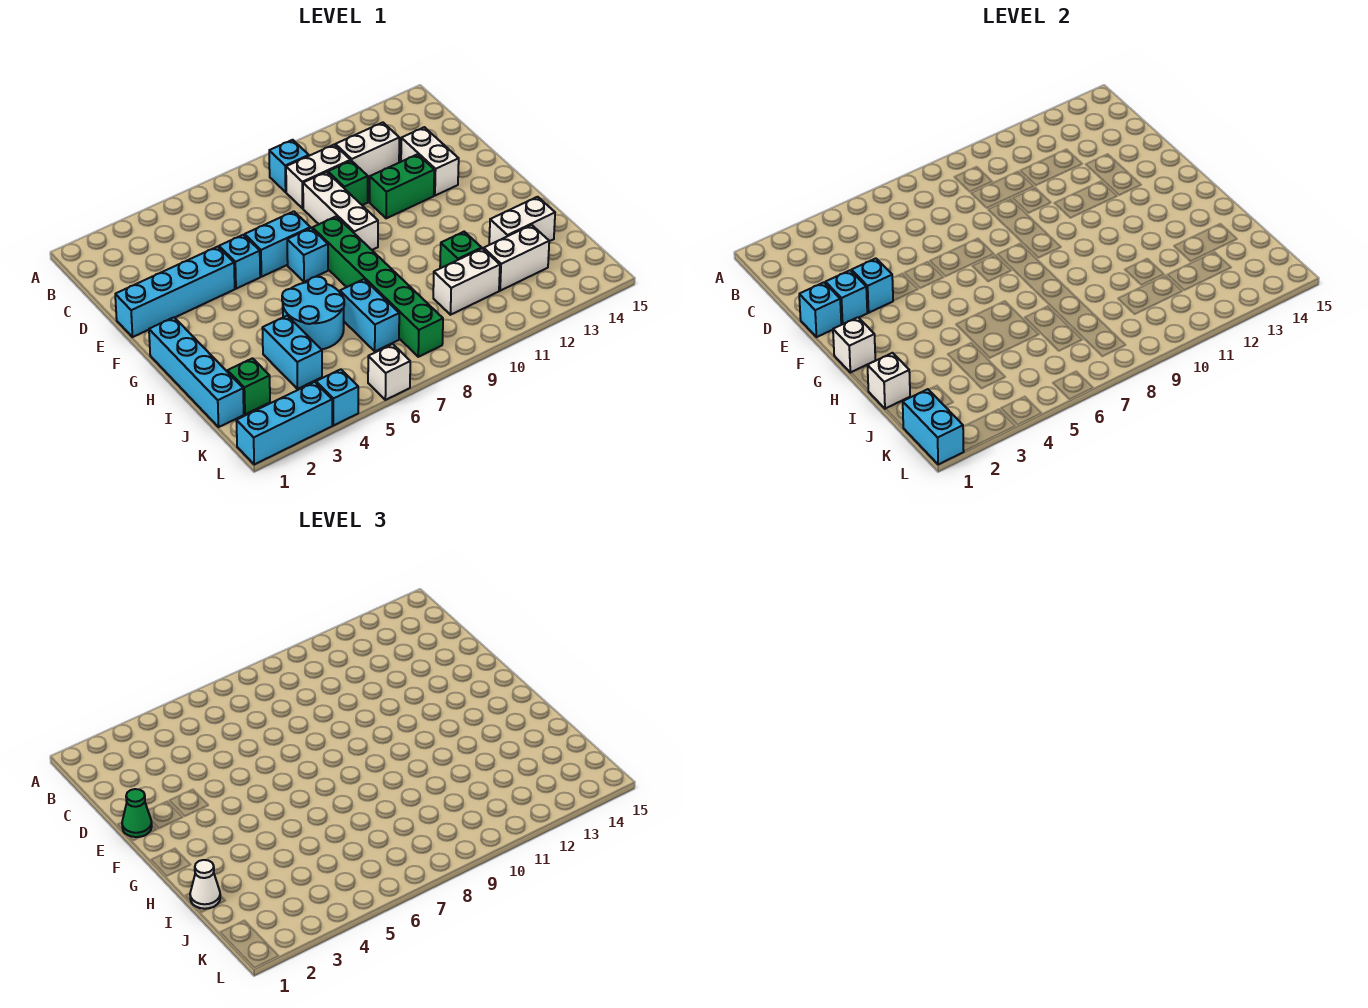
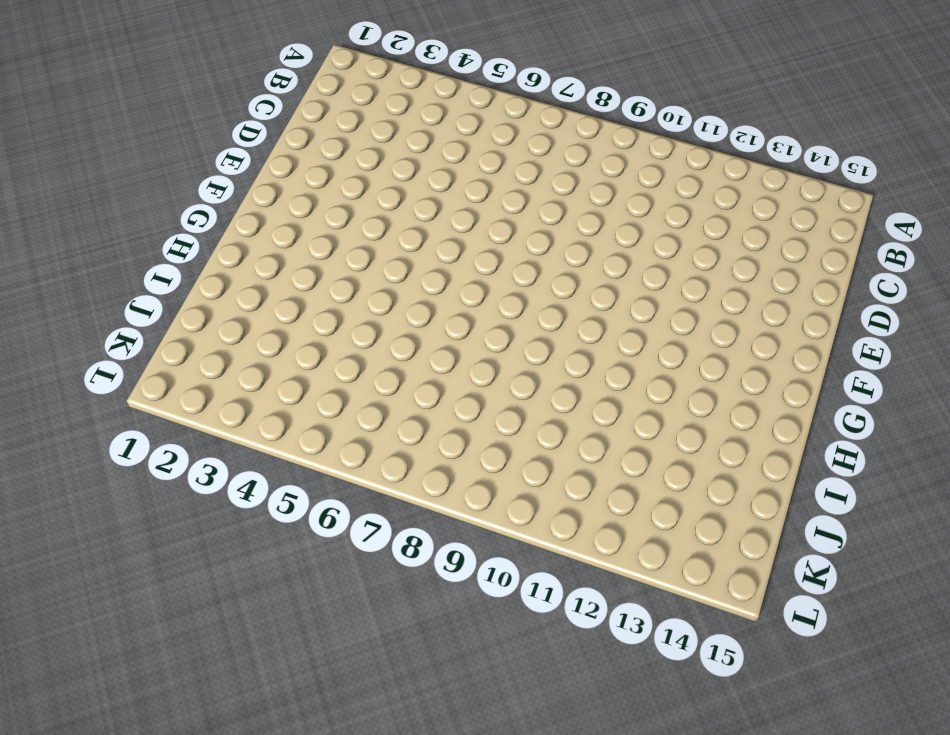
none -> cyan brick B9 level 1
none -> white brick C9:C10 level 1
none -> white brick C11:C12 level 1
none -> white brick D9:F9 level 1

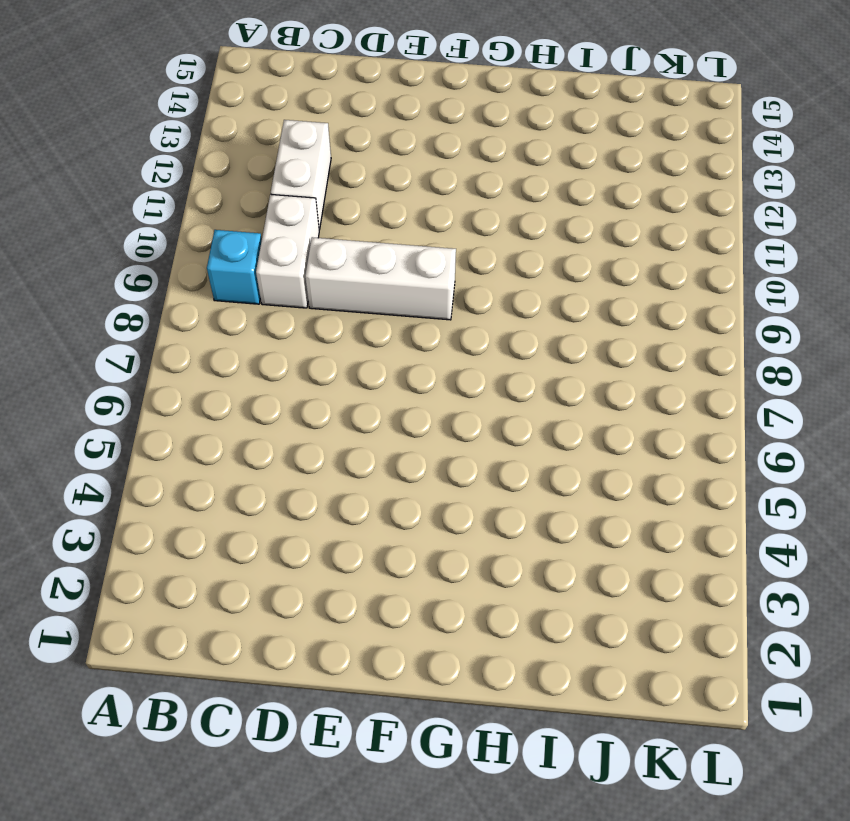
none -> green brick D10 level 1
none -> white brick D13:E13 level 1
none -> cyan brick E1:E4 level 1
none -> cyan brick E5 level 1

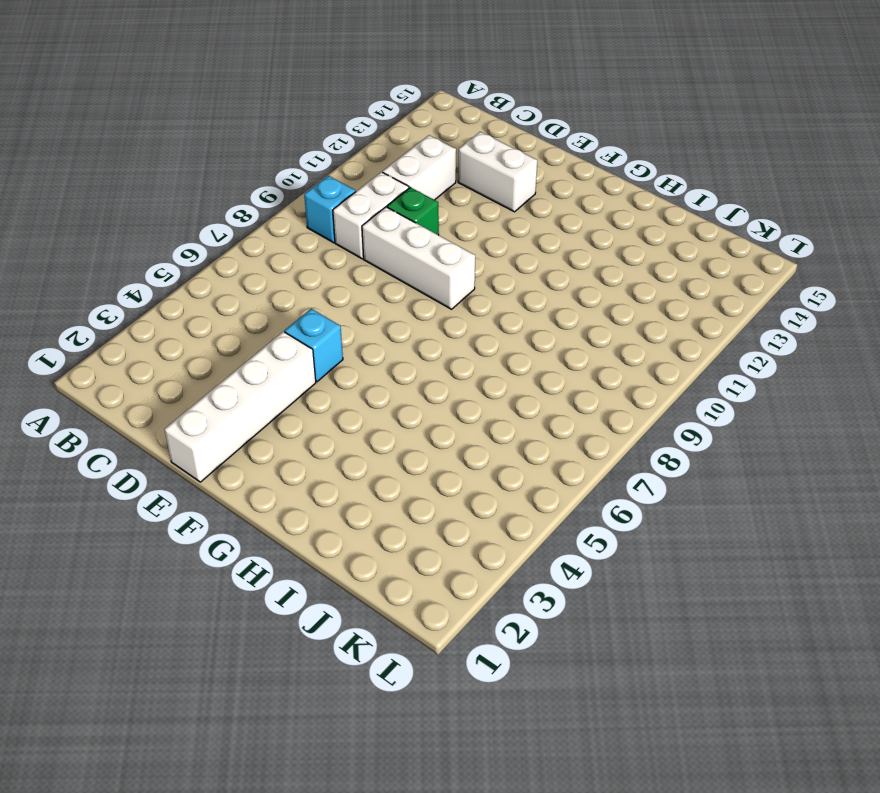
white brick E1:E4 level 1 -> cyan brick E1:E4 level 1
none -> cyan brick E6:E7 level 1
none -> green brick E11:E12 level 1
none -> cyan brick F7 level 1
none -> green brick F8:K8 level 1

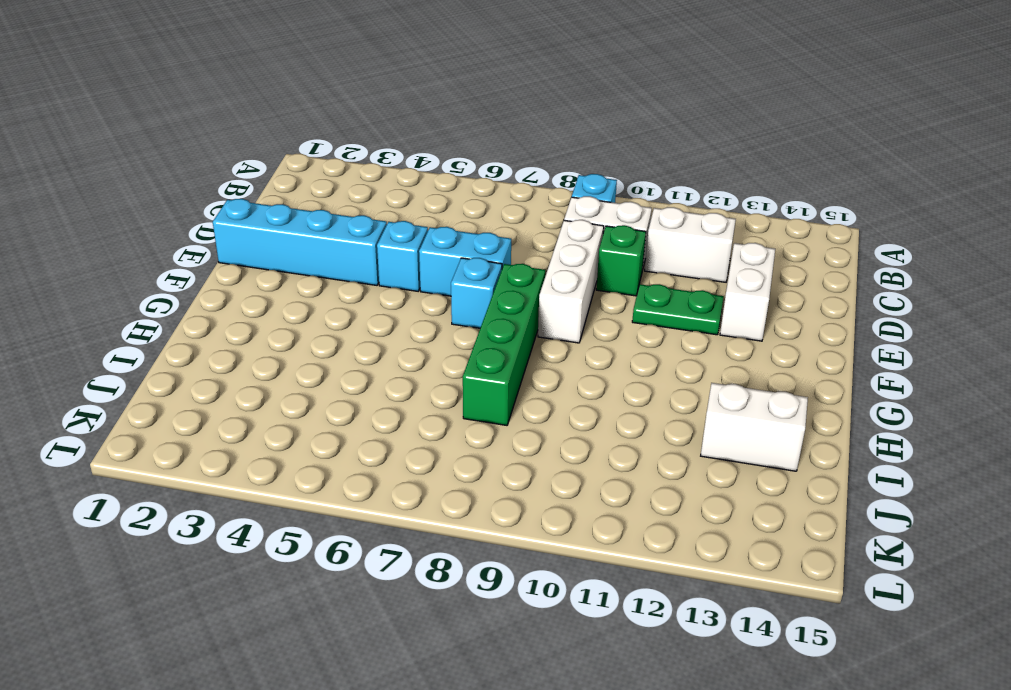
green plate E11:E12 level 1 -> green brick E11:E12 level 1
green brick F8:I8 level 1 -> green brick F8:K8 level 1
none -> cyan brick G1:J1 level 1
none -> cyan round brick H5:I6 level 1
none -> cyan brick I4:J4 level 1
none -> cyan brick I7:J7 level 1

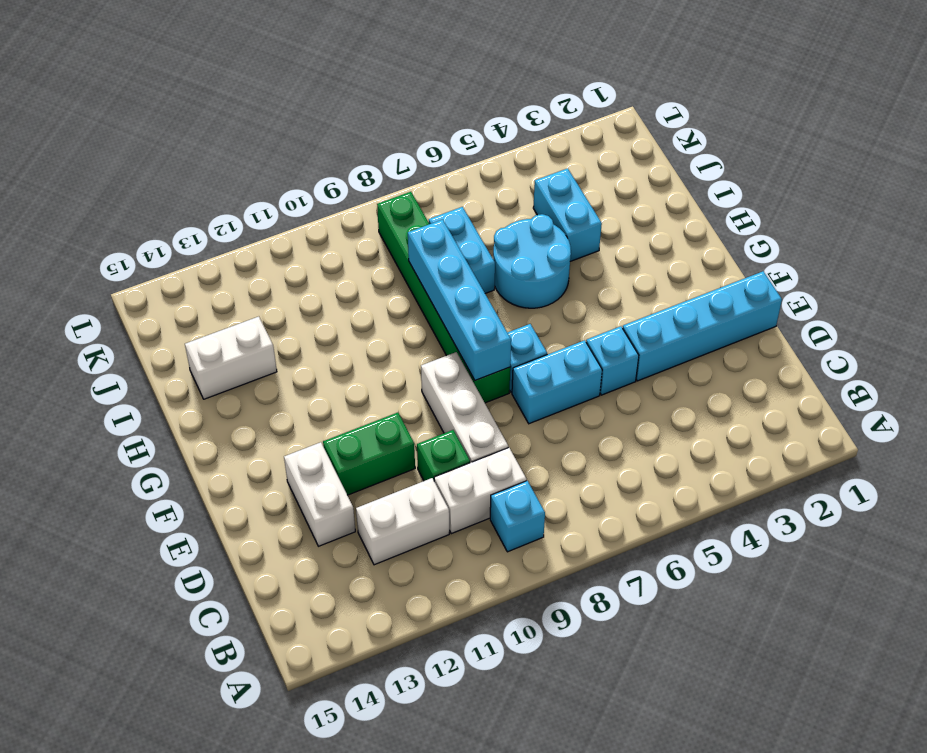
cyan brick F8:I8 level 2 -> cyan brick G1:J1 level 1
none -> green brick I11 level 1
none -> green brick J2 level 1
none -> white brick J10:J11 level 1
none -> white brick J12:J13 level 1

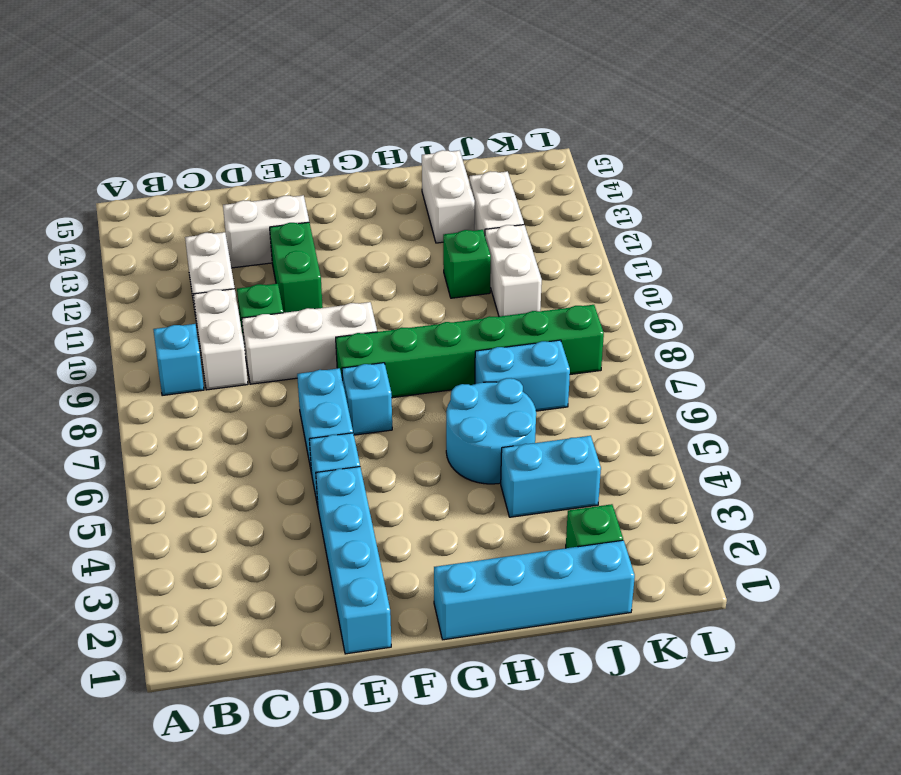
none -> cyan brick L1:L3 level 1
none -> cyan brick L4 level 1
none -> white brick L6 level 1
none -> cyan brick E1 level 2

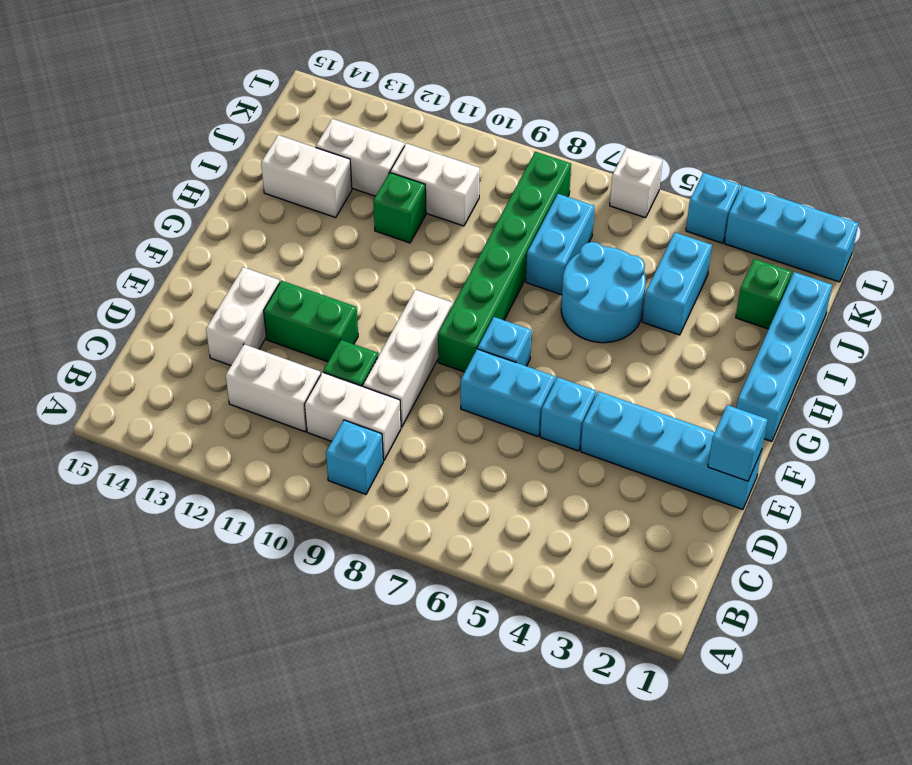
none -> cyan brick E2 level 2
none -> cyan brick E3 level 2
none -> white brick G1 level 2
none -> white brick I1 level 2

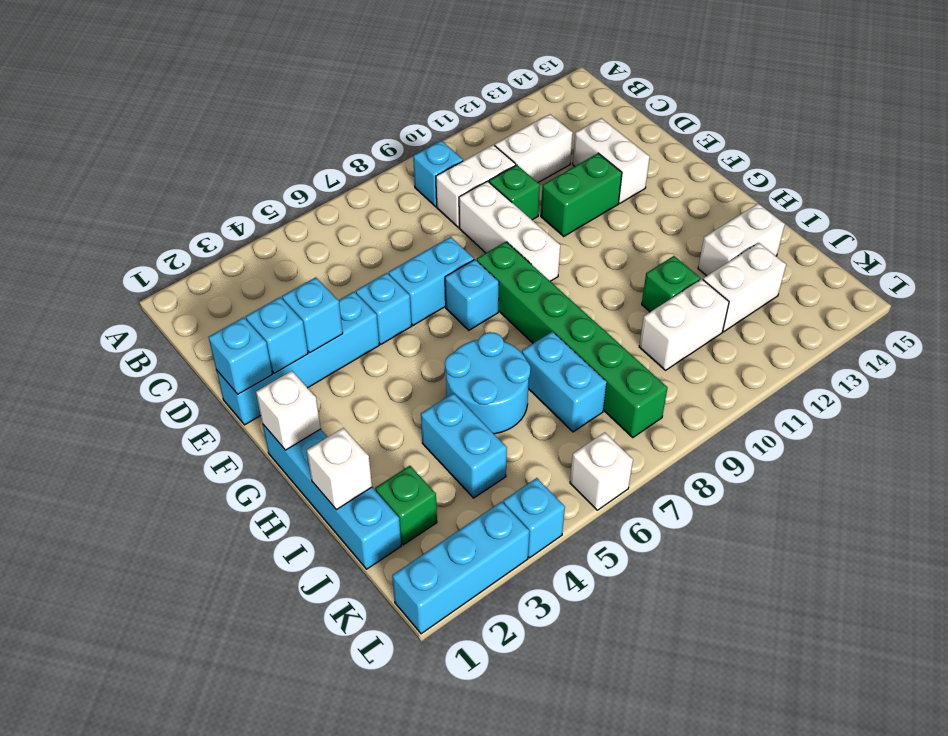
none -> cyan brick K1:L1 level 2
none -> green cone E1 level 3
none -> white cone I1 level 3

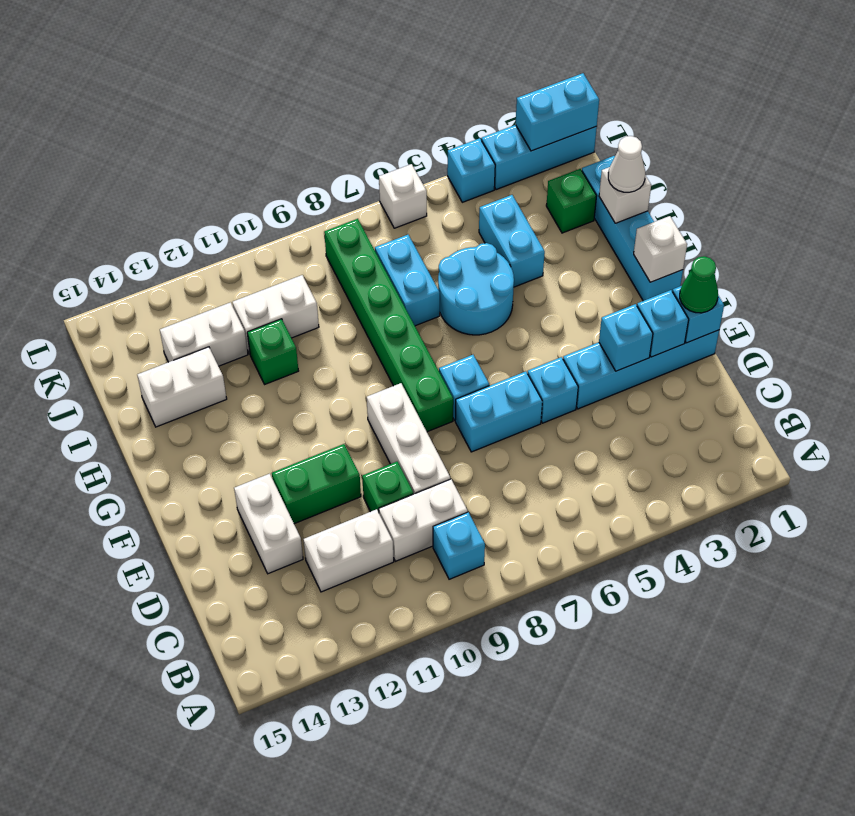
cyan brick L1:L2 level 2 -> cyan brick K1:L1 level 2

